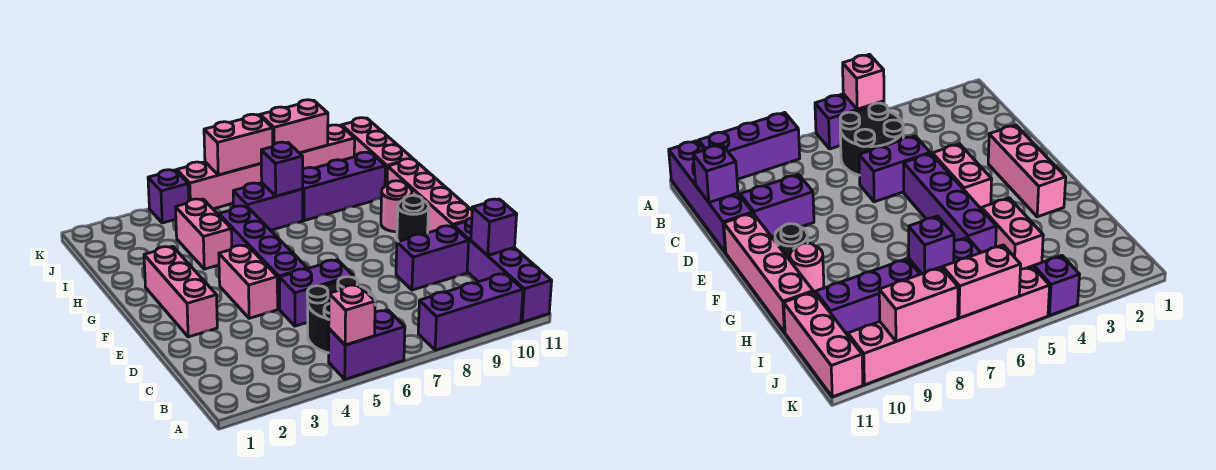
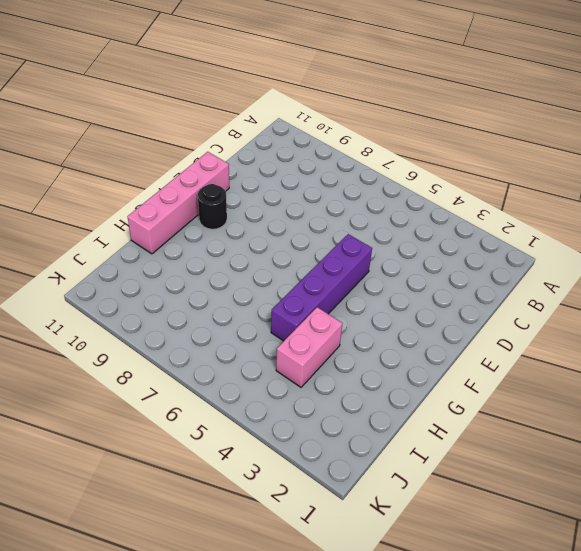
none -> purple brick A5:A6 level 1
none -> purple brick A8:A10 level 1
none -> purple brick A11:D11 level 1

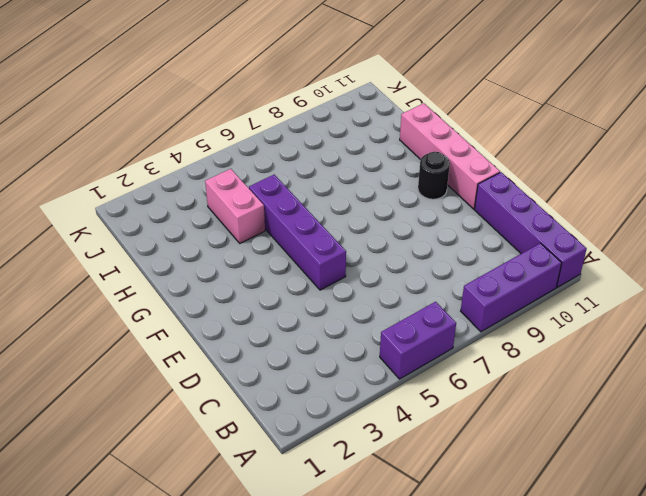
none -> black round brick B5:C6 level 1
none -> purple brick D5:D6 level 1
none -> purple brick D9:D10 level 1

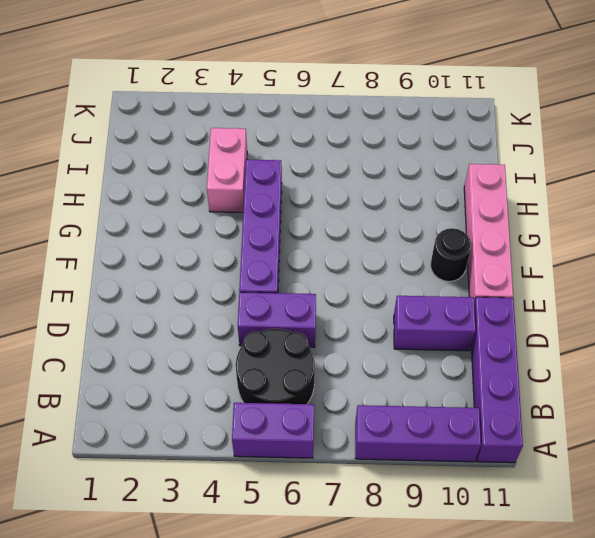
none -> pink brick E2:G2 level 1
none -> pink brick E4:F4 level 1
none -> pink round brick G10 level 1

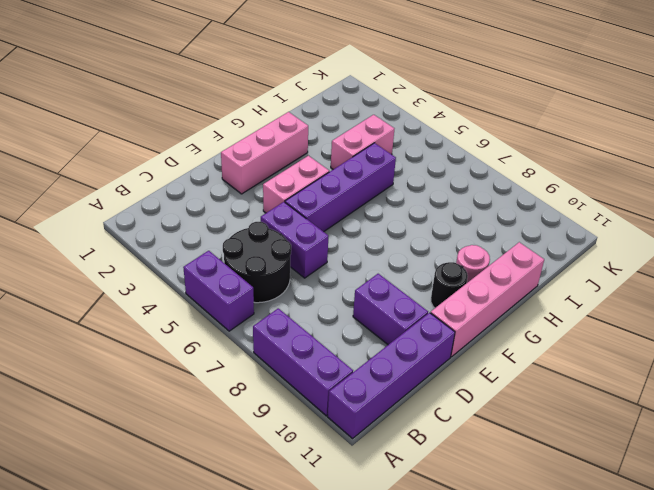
none -> purple brick I6:I7 level 1
none -> purple brick I8:I10 level 1
none -> pink brick I11:K11 level 1

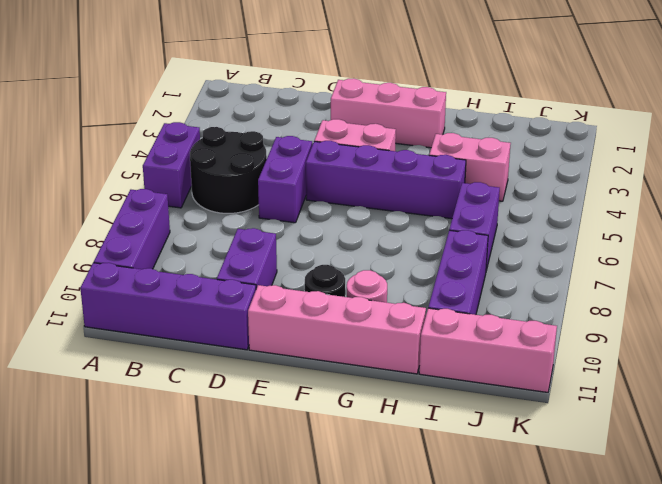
none -> purple brick K4 level 1
none -> pink brick K5:K10 level 1
none -> pink brick A5 level 2

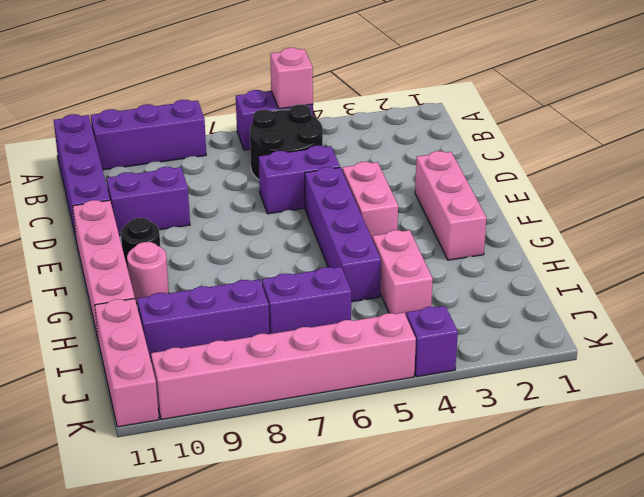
none -> purple brick C11 level 2
none -> purple brick I7 level 2
none -> pink brick K6:K7 level 2

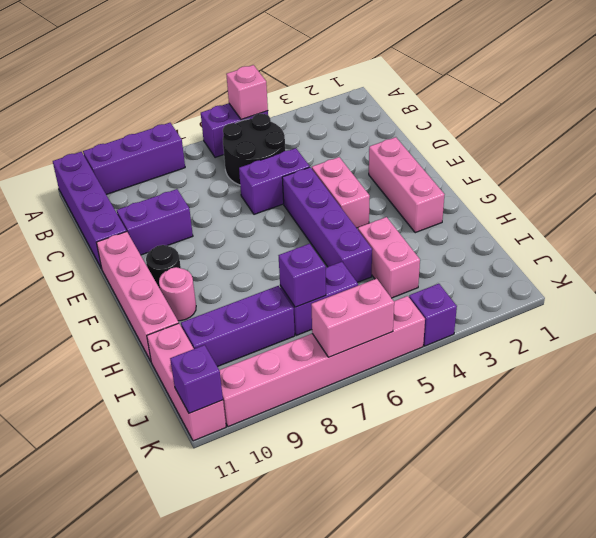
purple brick K11 level 2 -> purple brick C11 level 2
none -> pink brick K8:K9 level 2

